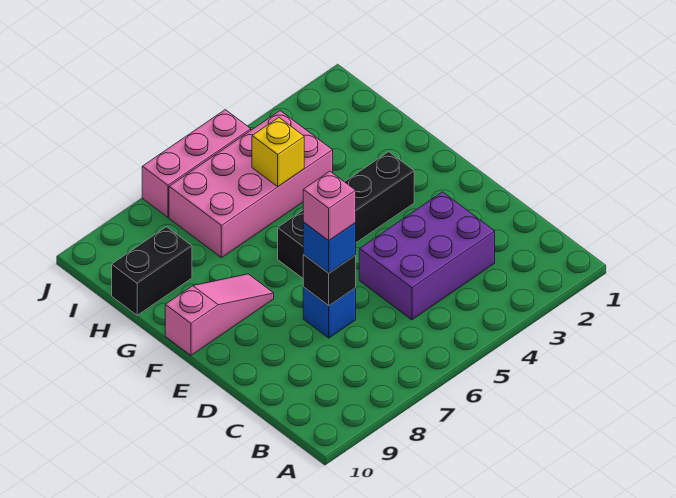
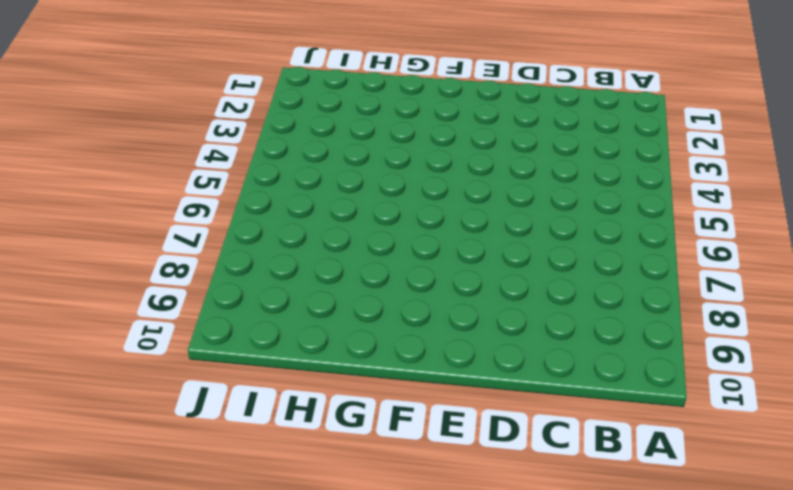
none -> purple brick C3:D5 level 1
none -> blue brick D7 level 1

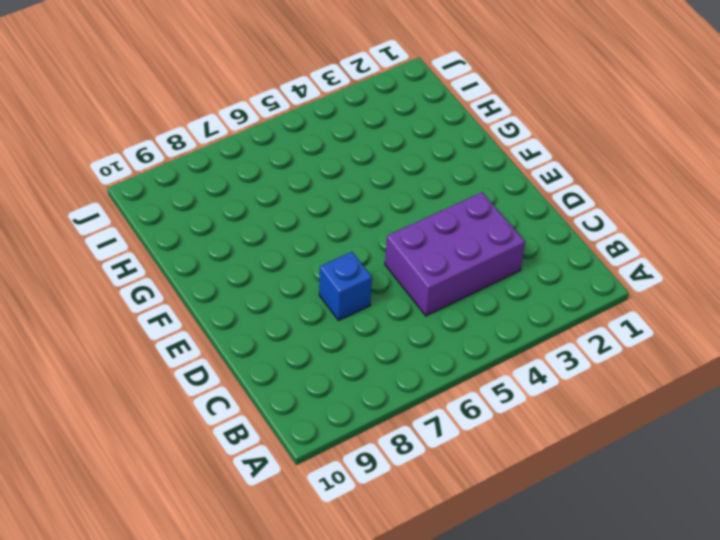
none -> black brick F3:F6 level 1
none -> pink slope F8:F10 level 1 top 10

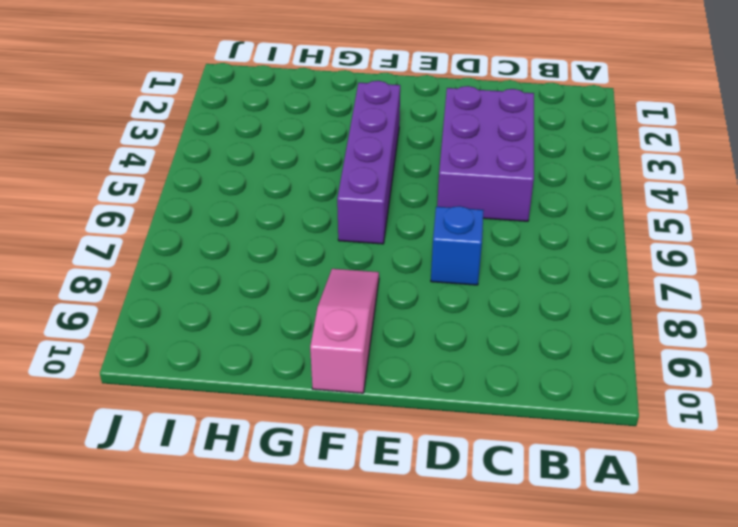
purple brick F3:F6 level 1 -> black brick F3:F6 level 1
none -> pink brick H4:I7 level 1
none -> black brick H9:H10 level 1

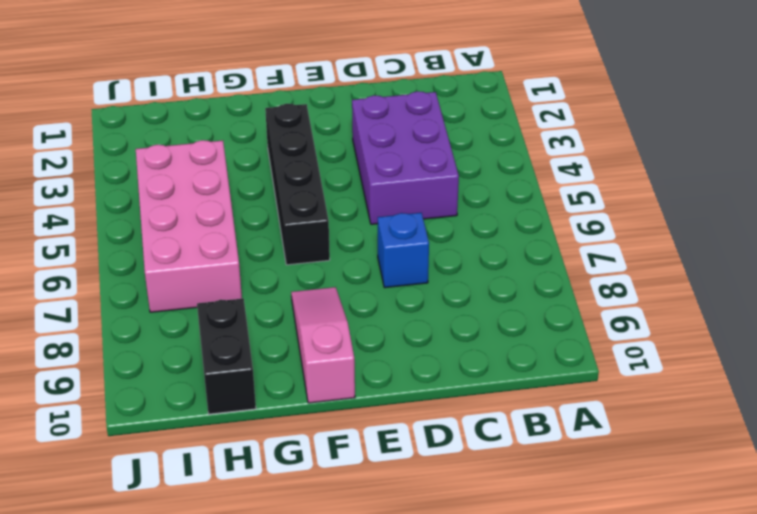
none -> pink brick J5:J7 level 1
none -> black brick D7 level 2

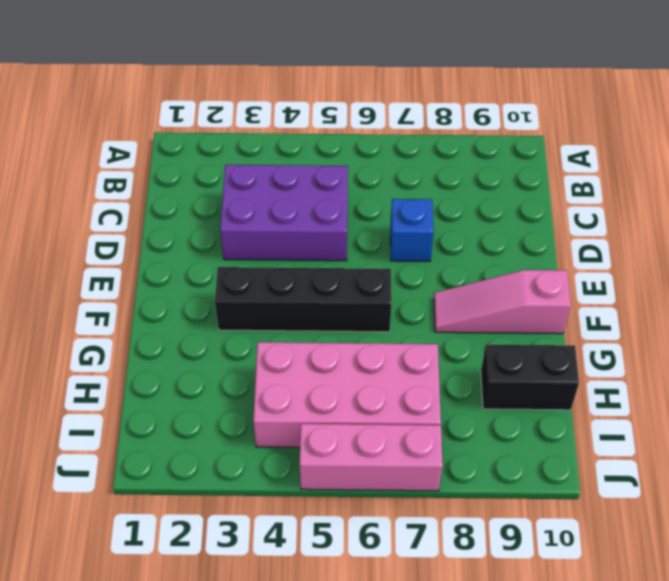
none -> black brick D7 level 2
none -> yellow brick H5 level 2

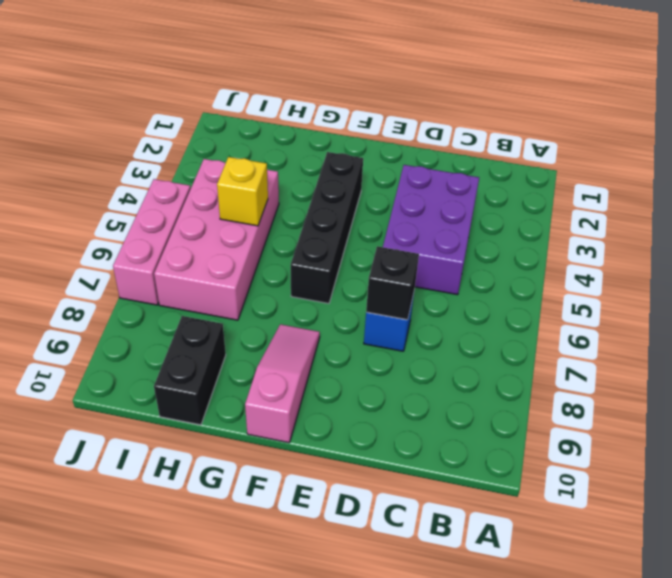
none -> blue brick D7 level 3
none -> pink brick D7 level 4

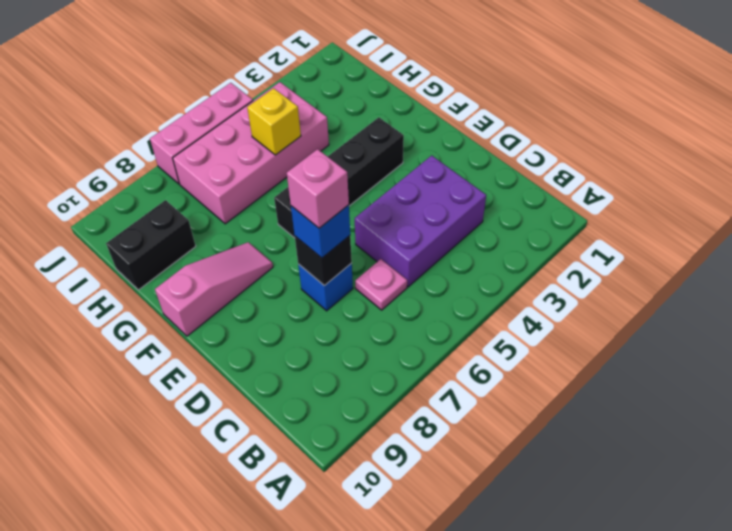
pink plate C6 level 1 -> none

